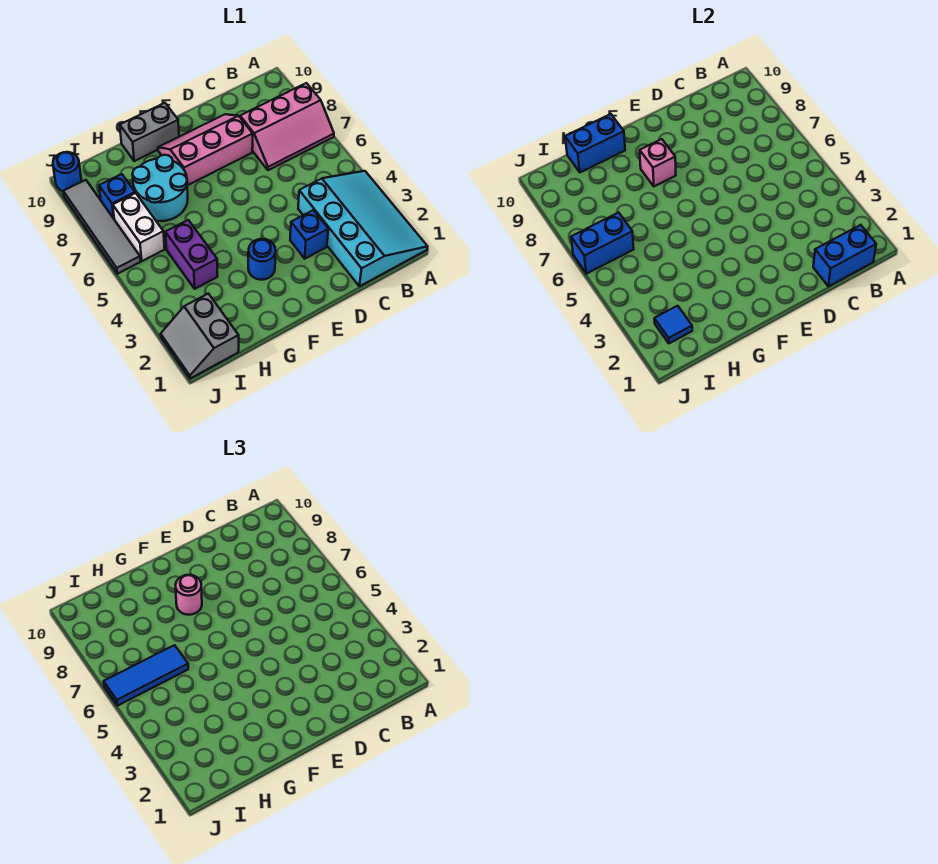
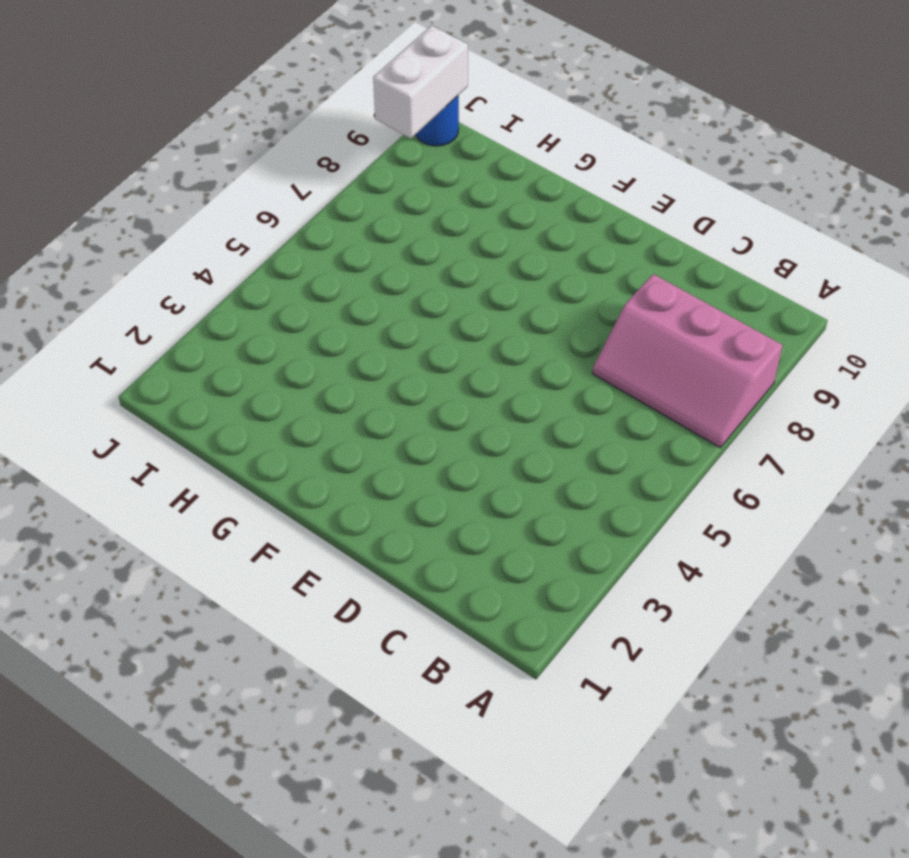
white brick J9:J10 level 2 -> white brick I6:I7 level 1
none -> cyan slope A1:C4 level 1 top C
none -> blue brick D3 level 1
none -> pink slope D8:F9 level 1 top 8

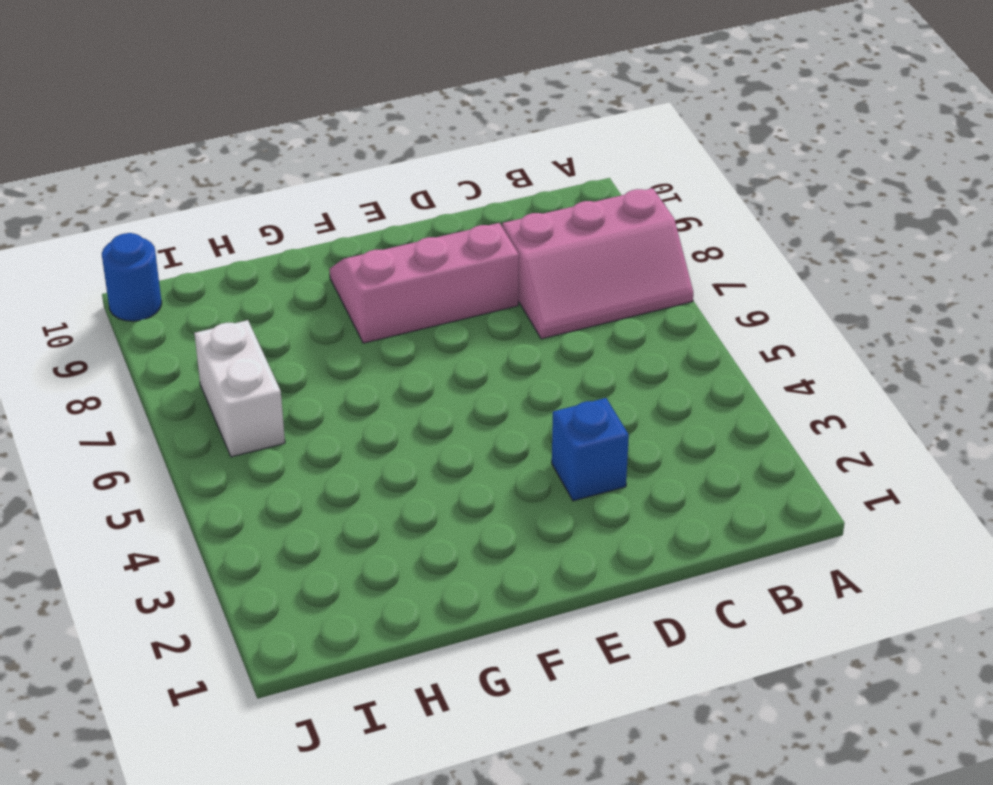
none -> cyan slope A1:C4 level 1 top C
none -> blue round brick F3 level 1
none -> grey brick F10:G10 level 1

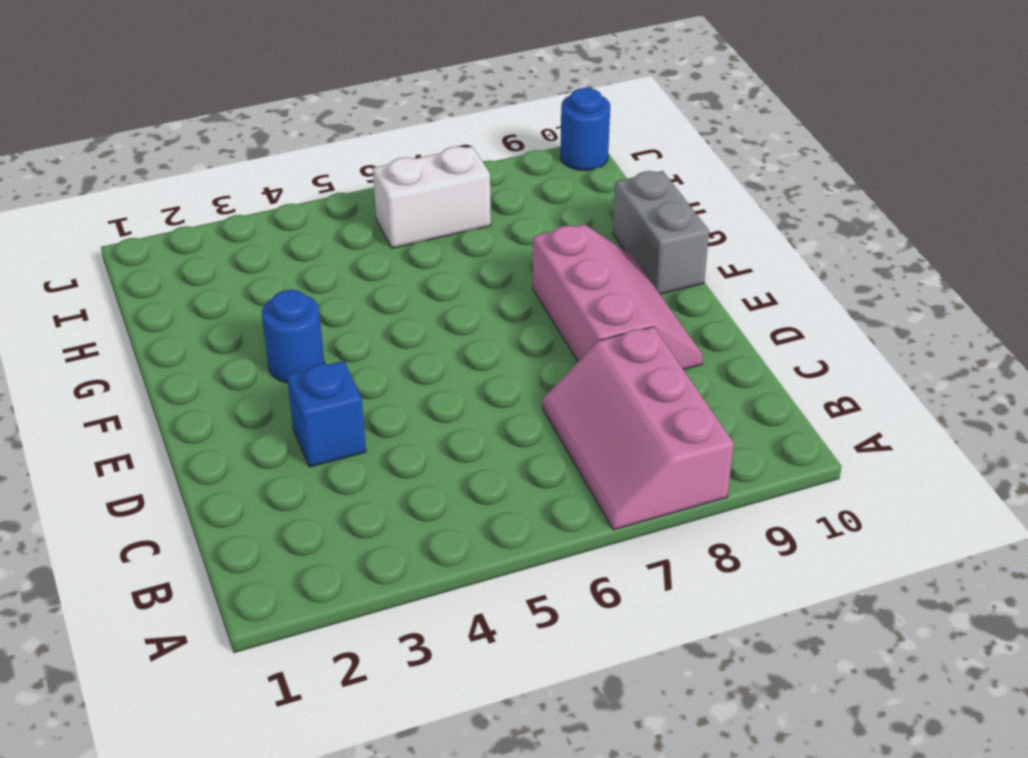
none -> cyan slope A1:C4 level 1 top C
none -> cyan round brick G7:H8 level 1
none -> purple brick H4:H5 level 1

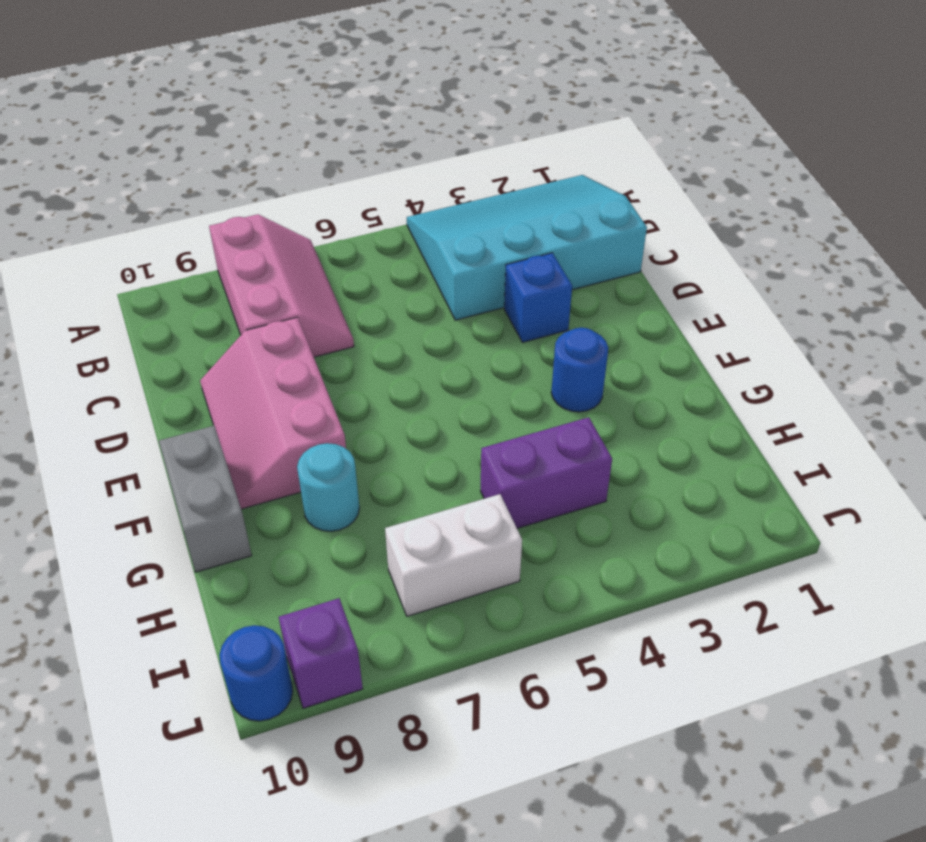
cyan round brick G8 level 1 -> cyan round brick G7:H8 level 1
purple brick J9 level 1 -> grey tile J6:J9 level 1
none -> grey slope I1:J2 level 1 top I
none -> blue brick I8 level 1
none -> blue brick B1:C1 level 2

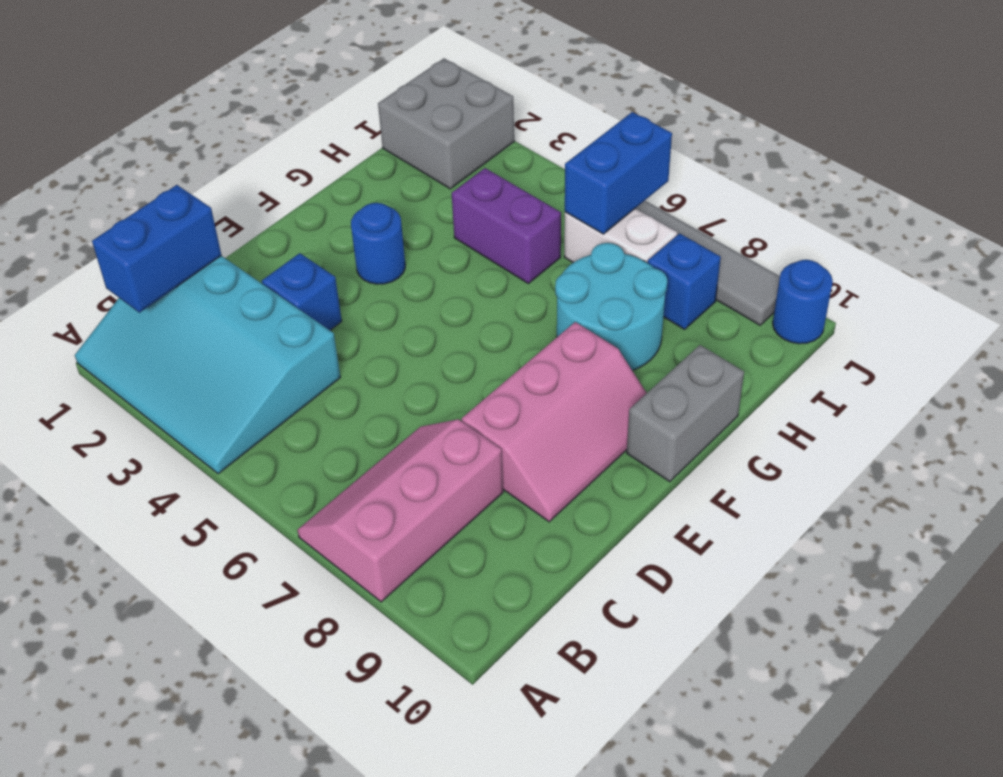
grey brick I1:J2 level 1 -> grey slope I1:J2 level 1 top I
none -> pink brick F8 level 2
none -> blue brick G10:H10 level 2
none -> blue tile I2 level 2

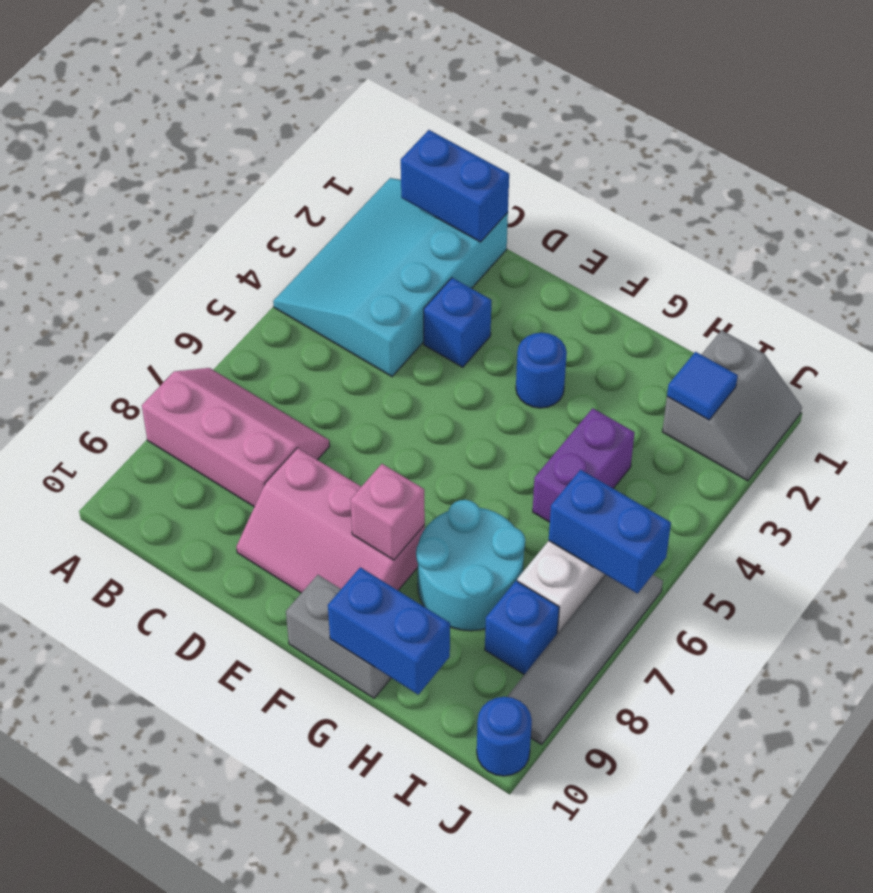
none -> pink round brick F8 level 3
none -> blue tile H6:J6 level 3

